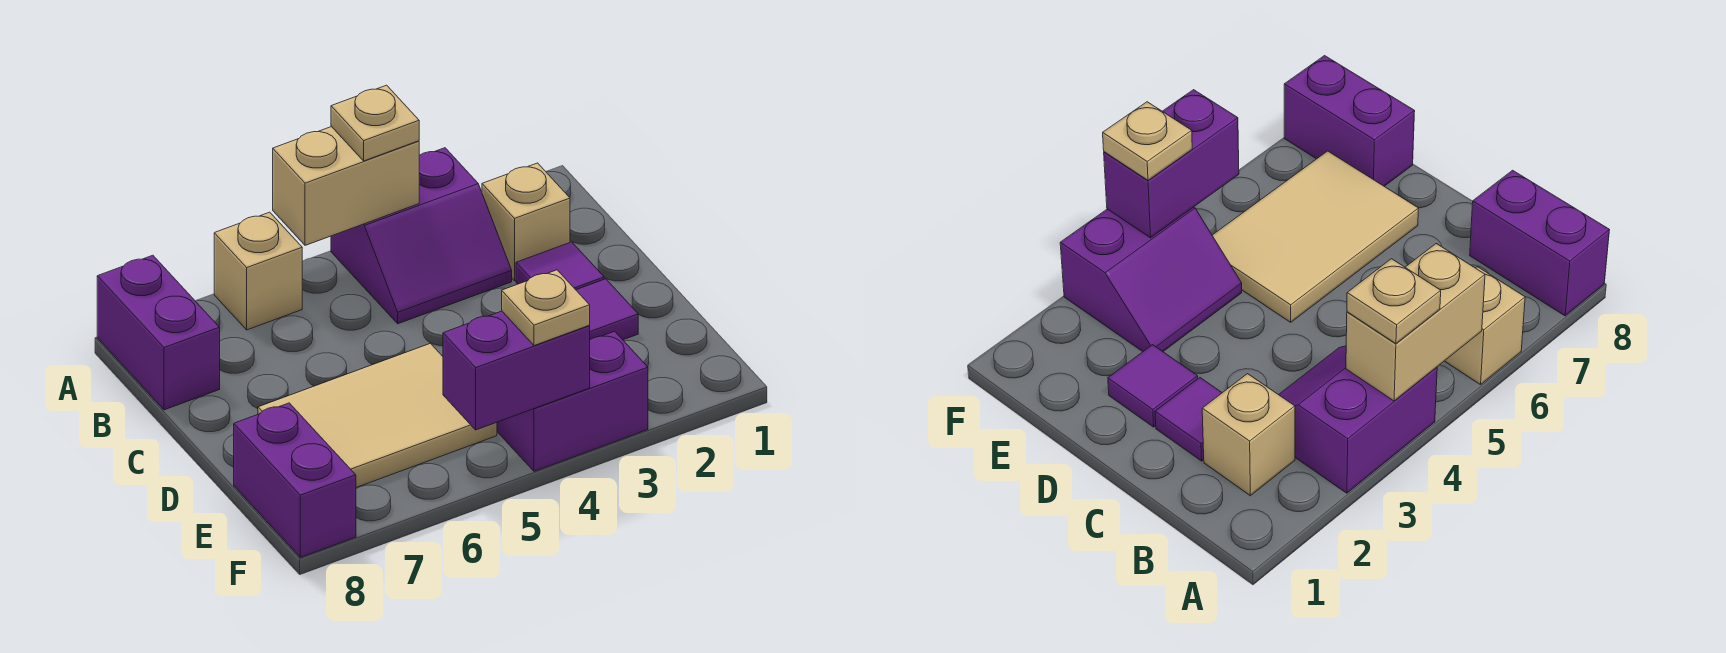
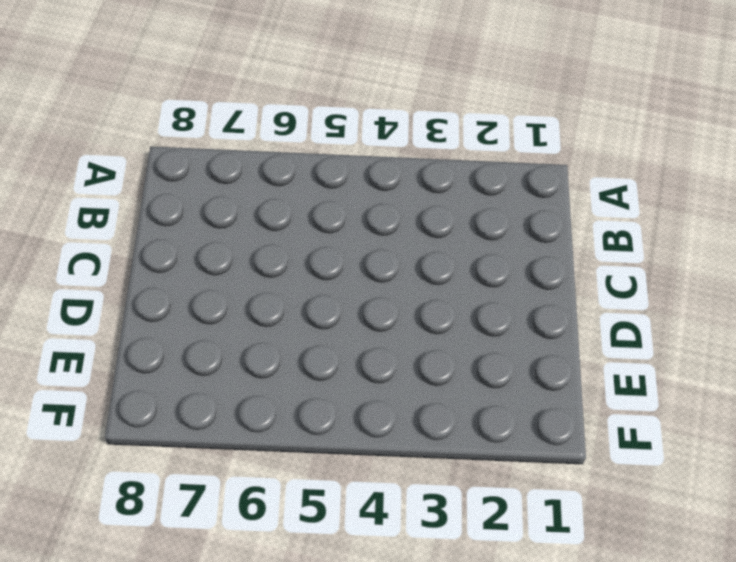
none -> purple slope A3:B4 level 1 top A
none -> tan brick A6 level 1
none -> purple brick A8:B8 level 1

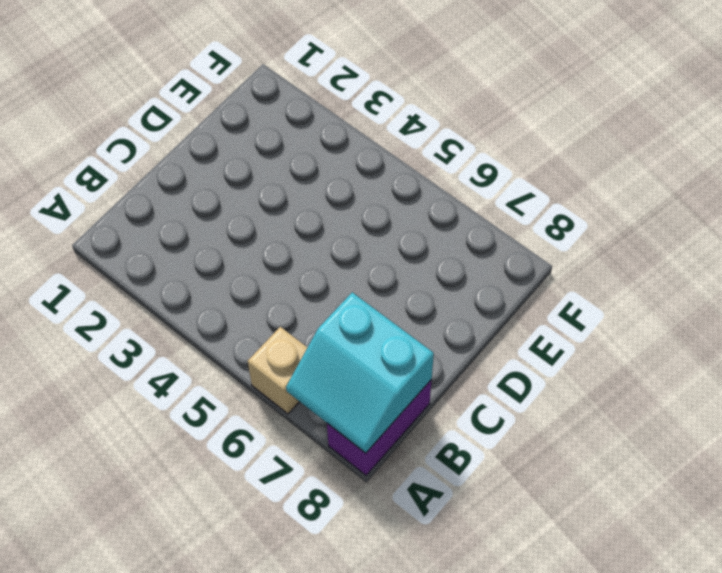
cyan slope A7:B8 level 2 top B -> none
none -> purple slope A3:B4 level 1 top A
none -> tan brick B2 level 1
none -> purple tile C2 level 1

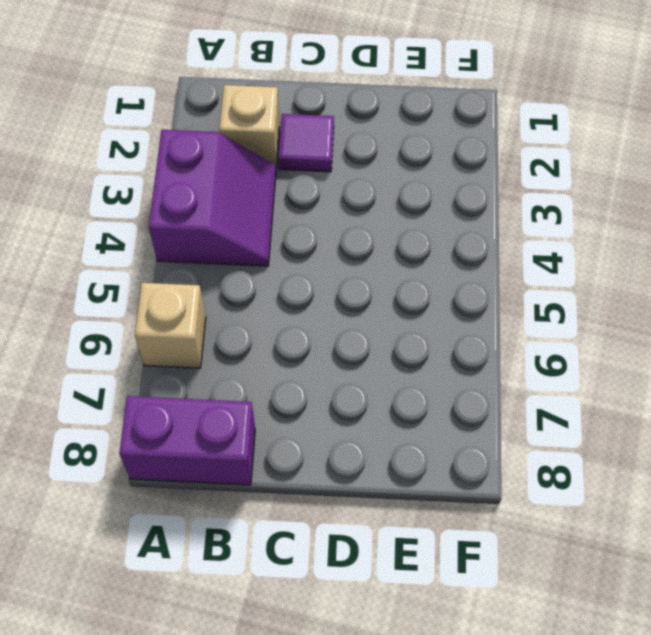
none -> purple tile D2 level 1
none -> tan tile D5:E7 level 1
none -> purple slope E3:F4 level 1 top F

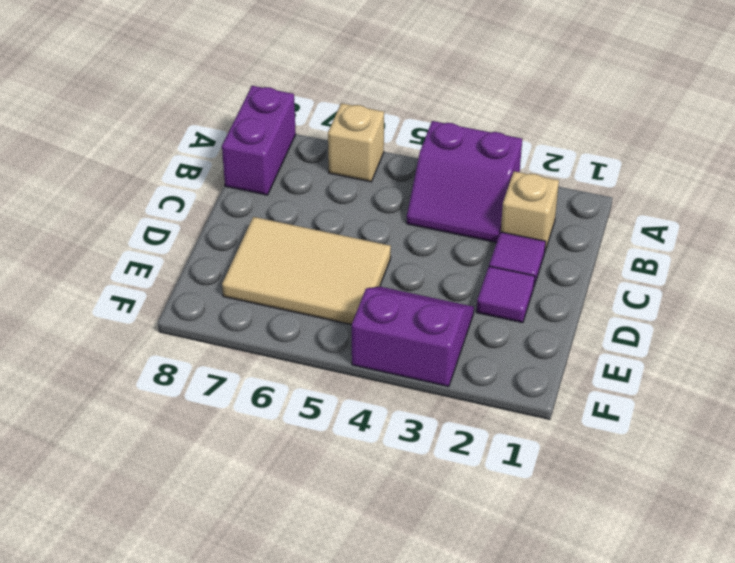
none -> purple brick E8:F8 level 1
none -> tan brick A4:A5 level 2
none -> purple brick F4:F5 level 2

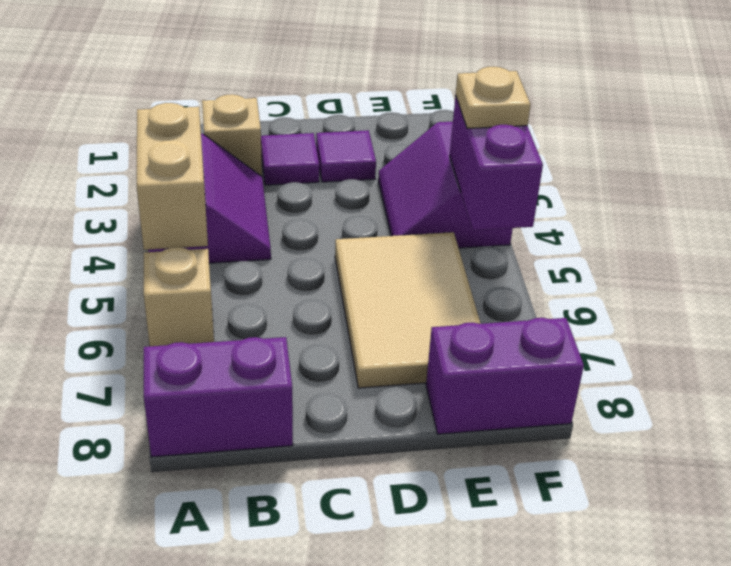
none -> tan plate A4 level 3

